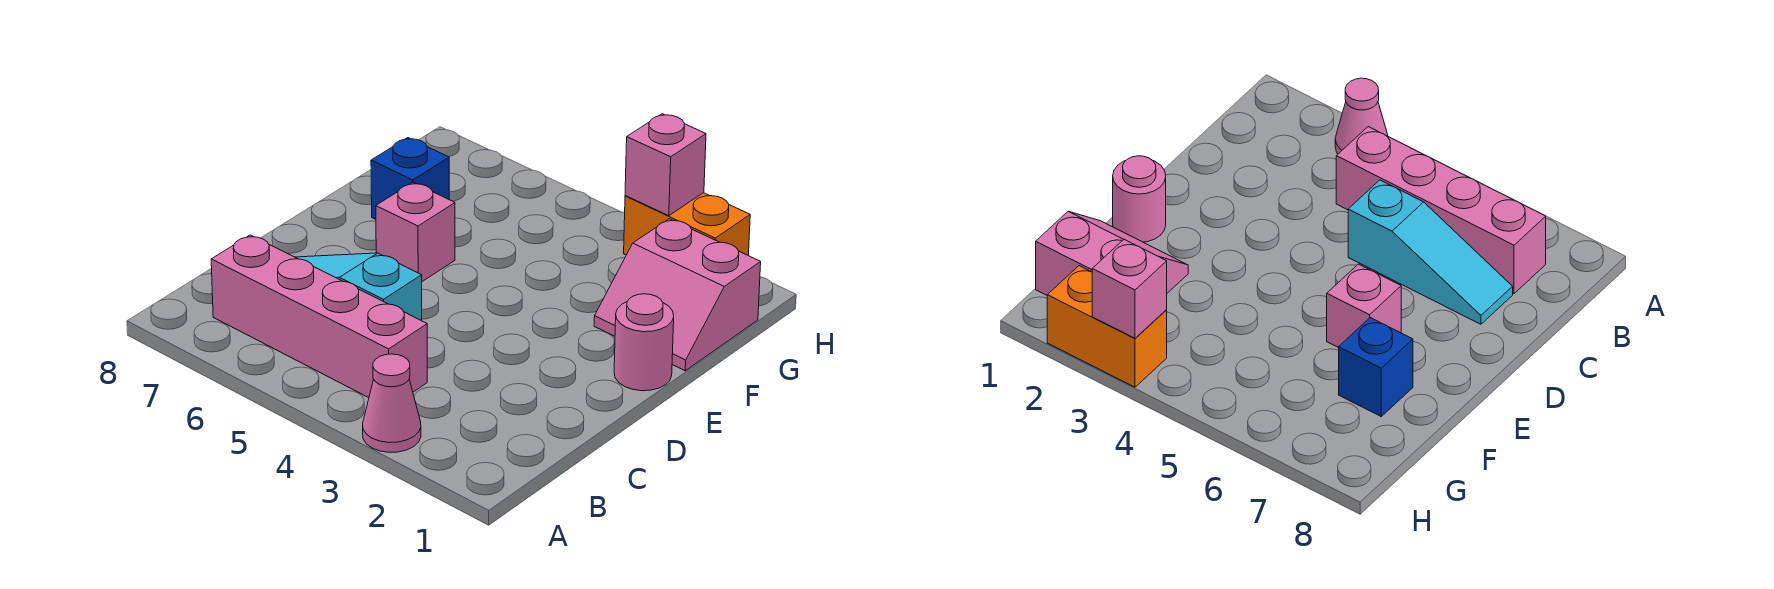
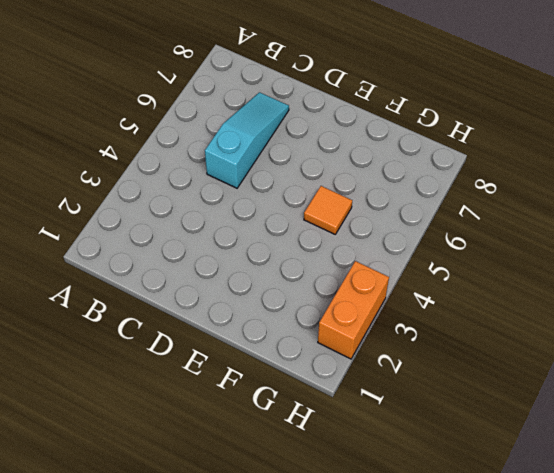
orange tile F5 level 1 -> none
none -> pink cone A3 level 1
none -> pink brick B4:B7 level 1

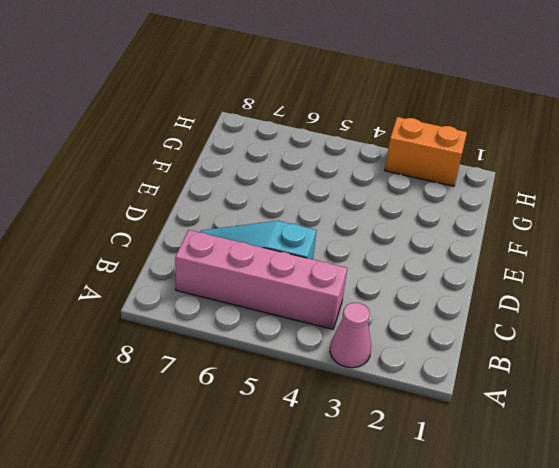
none -> pink round brick E1 level 1
none -> pink brick E6 level 1

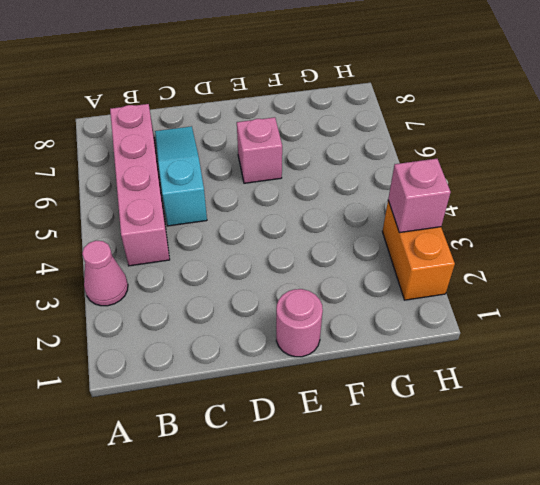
none -> pink slope F1:G2 level 1 top G
none -> blue brick F7 level 1

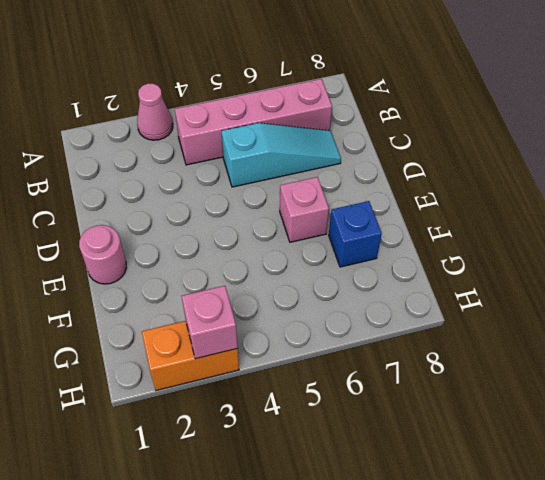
none -> pink slope F1:G2 level 1 top G

